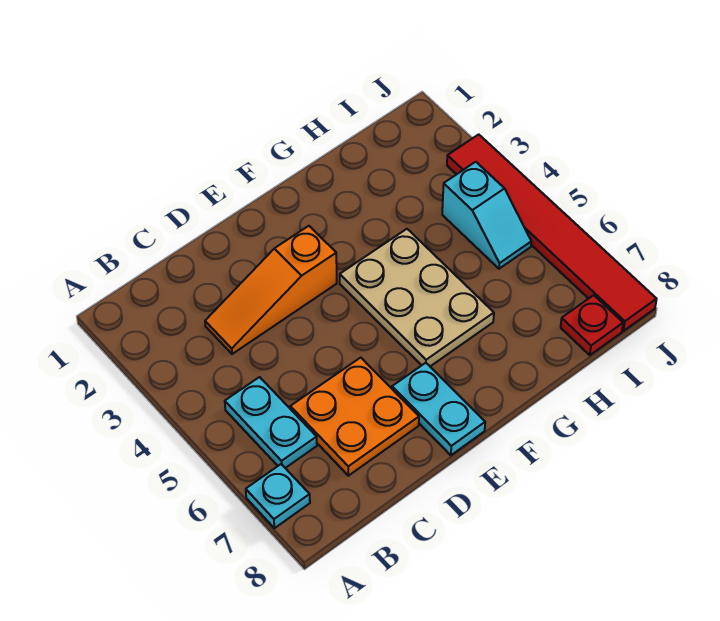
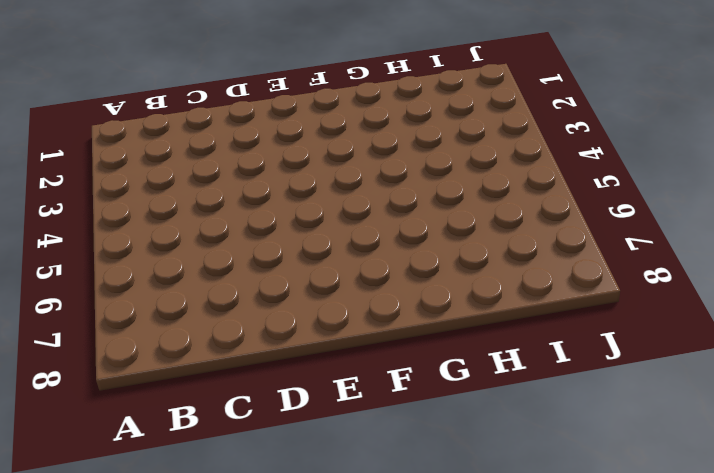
none -> cyan plate A7 level 1
none -> cyan plate B5:B6 level 1

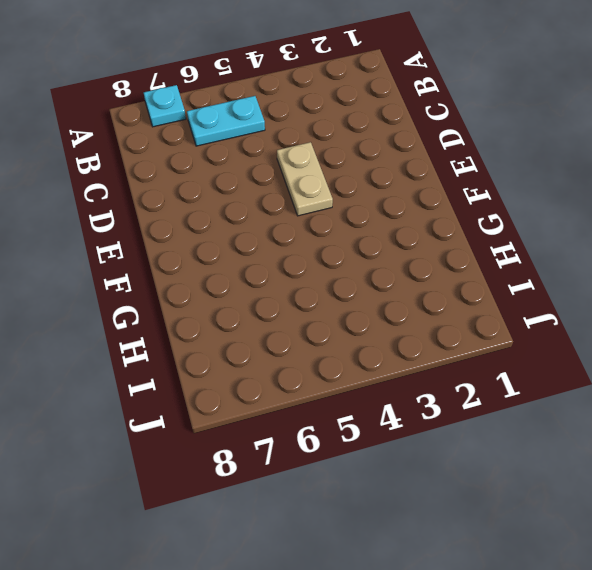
tan plate D4:E4 level 1 -> none
none -> orange slope C3:E3 level 1 top E
none -> orange plate C6:D7 level 1

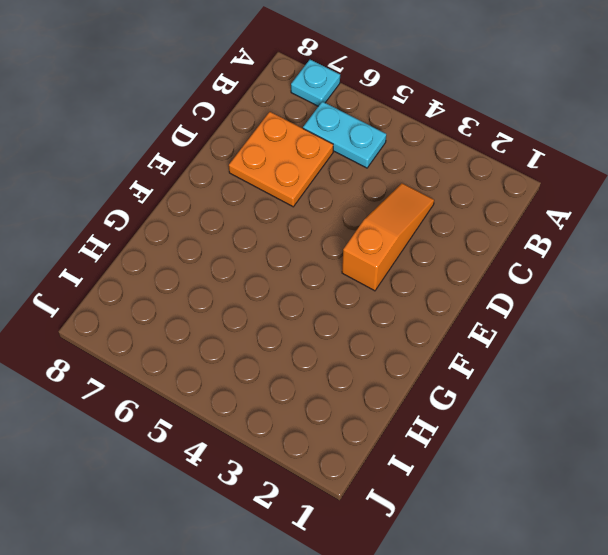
none -> cyan plate E7:E8 level 1
none -> tan plate F4:G6 level 1

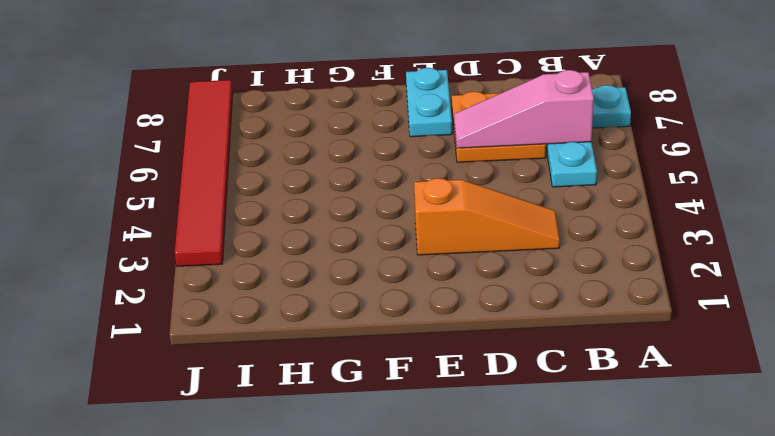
pink slope B6:D6 level 2 top B -> none
none -> tan plate F4:G6 level 1
none -> cyan slope I4:I5 level 1 top 4

